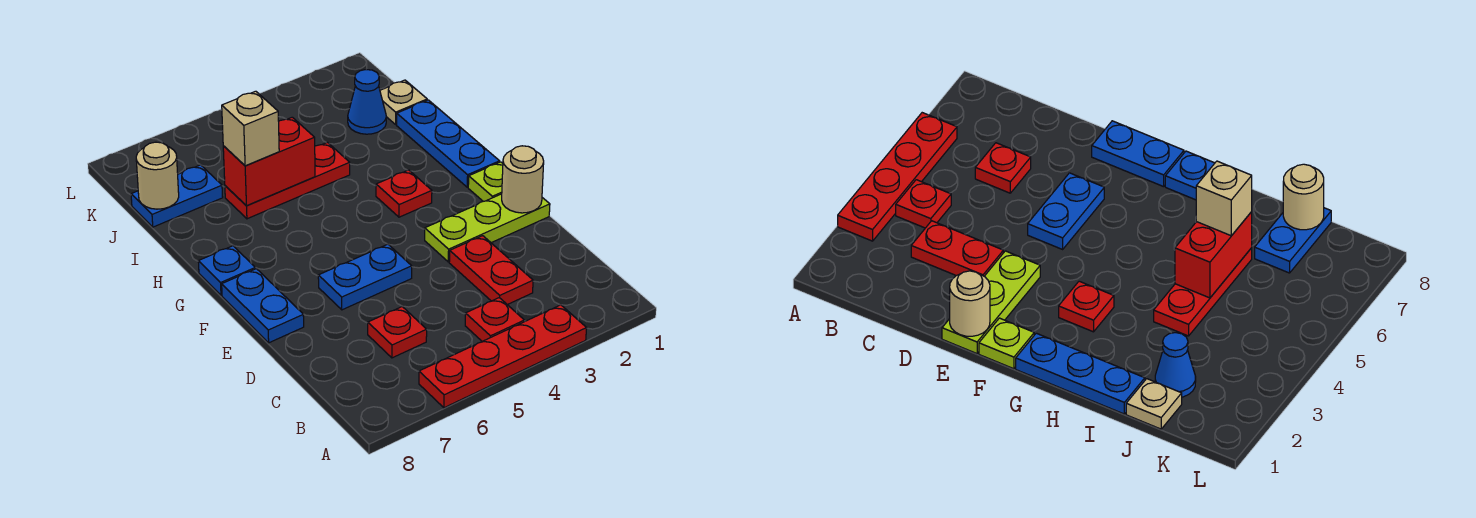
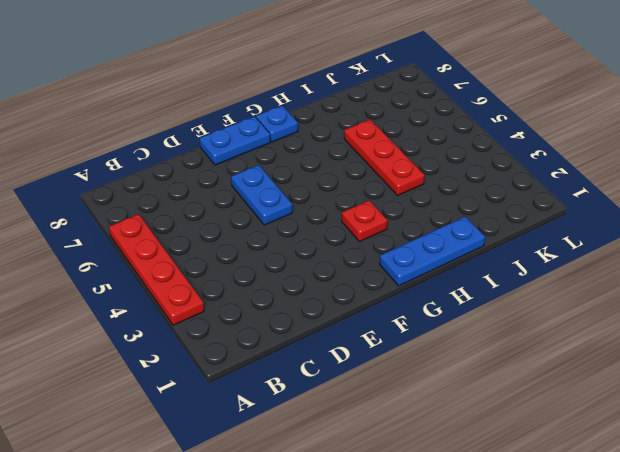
none -> red plate B4 level 1
none -> red plate C3:D3 level 1
none -> red plate C6 level 1

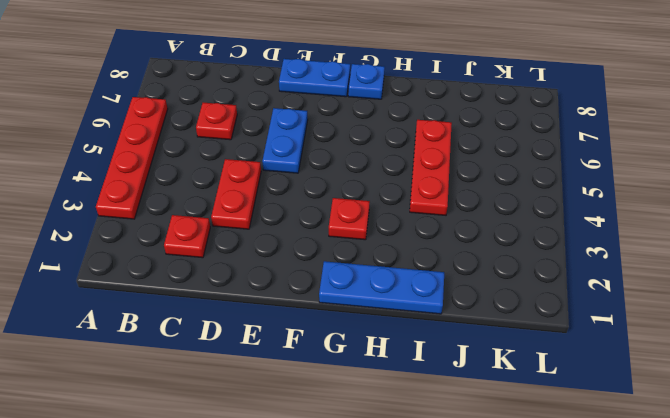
red plate C2 level 1 -> red plate B4 level 1
red plate D3:D4 level 1 -> red plate C3:D3 level 1
none -> lime plate E1:E3 level 1
none -> lime plate F1 level 1
none -> tan plate J1 level 1

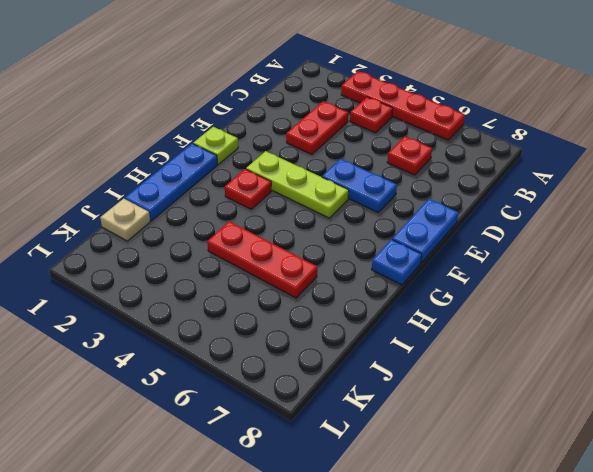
lime plate F3:F5 level 1 -> lime plate E1:E3 level 1
none -> blue cone J2 level 1
none -> blue plate J7:J8 level 1
none -> tan round brick E1 level 2

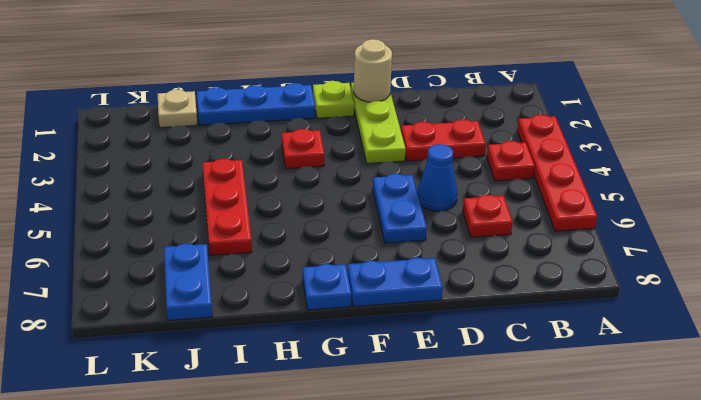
blue cone D5 level 1 -> blue cone J2 level 1
none -> red brick I5:I6 level 2
none -> tan round brick J8 level 2
none -> tan brick I6 level 3

